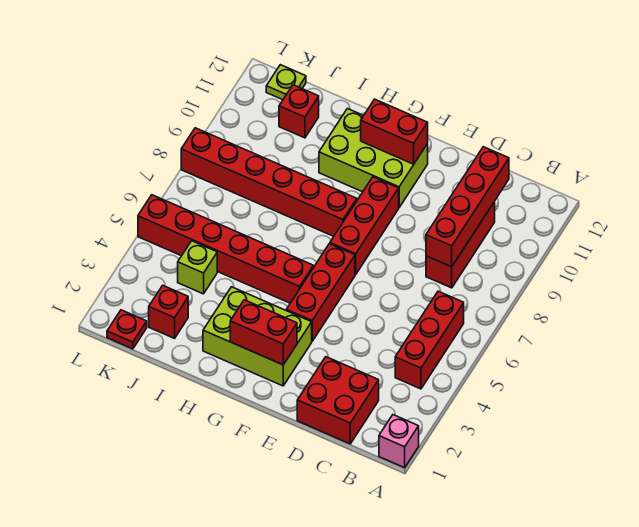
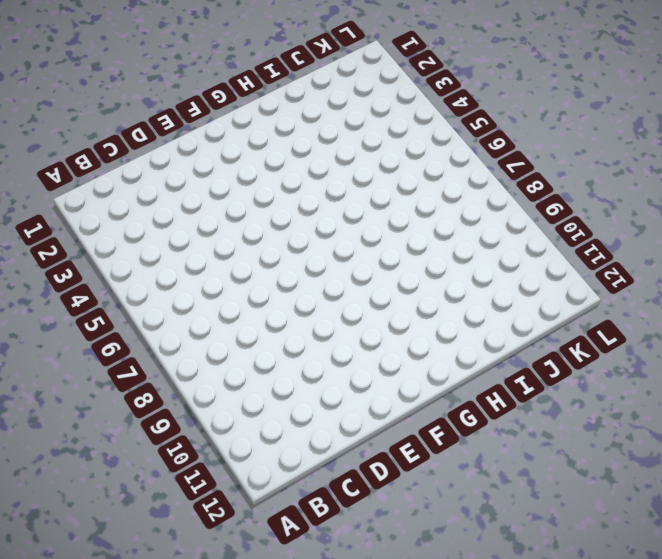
none -> pink brick A1 level 1
none -> red brick B4:B6 level 1
none -> red brick C1:D2 level 1

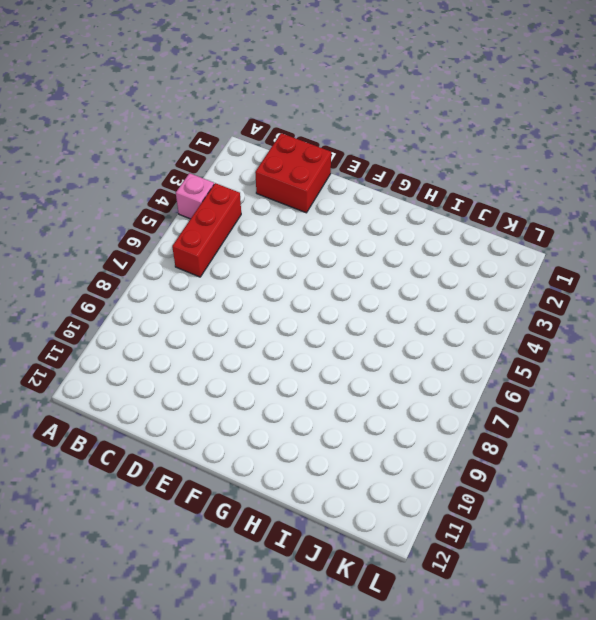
pink brick A4 level 1 -> pink brick A1 level 1
none -> red brick C8:C10 level 1
none -> lime brick F2:H3 level 1
none -> red brick F4:F6 level 1

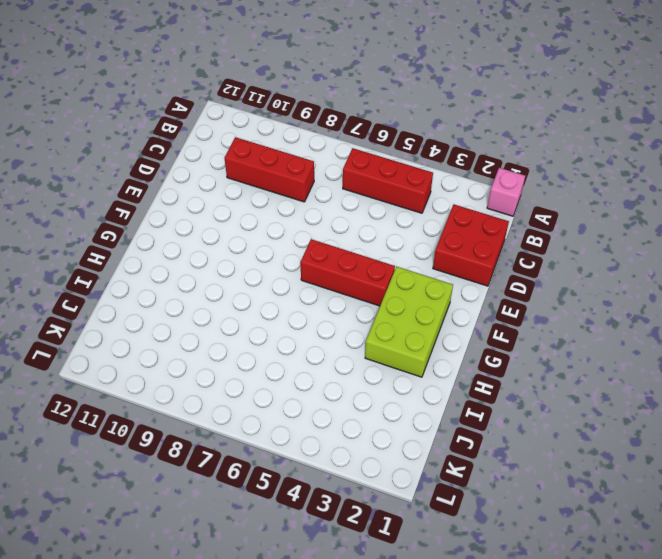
none -> red brick F7:F9 level 1
none -> lime brick F10:H11 level 1
none -> red brick G5:L5 level 1

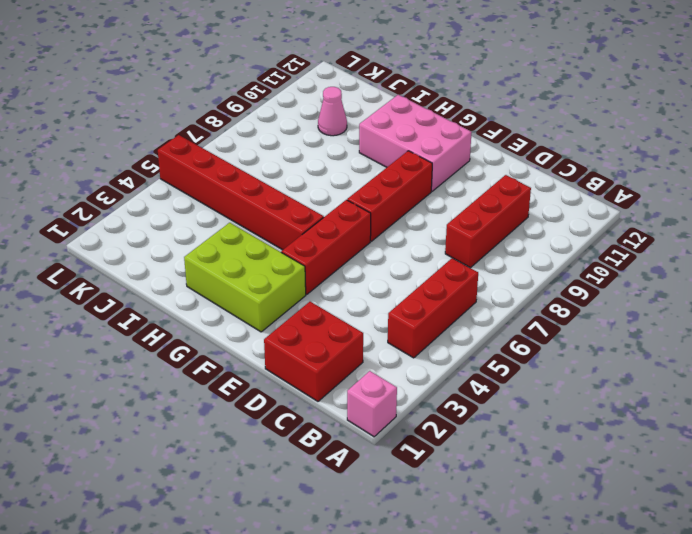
pink brick F10:H11 level 1 -> lime brick F10:H11 level 1
pink cone J10 level 1 -> none
none -> red brick G8:L8 level 1
none -> red brick J2 level 1
none -> lime brick J4 level 1

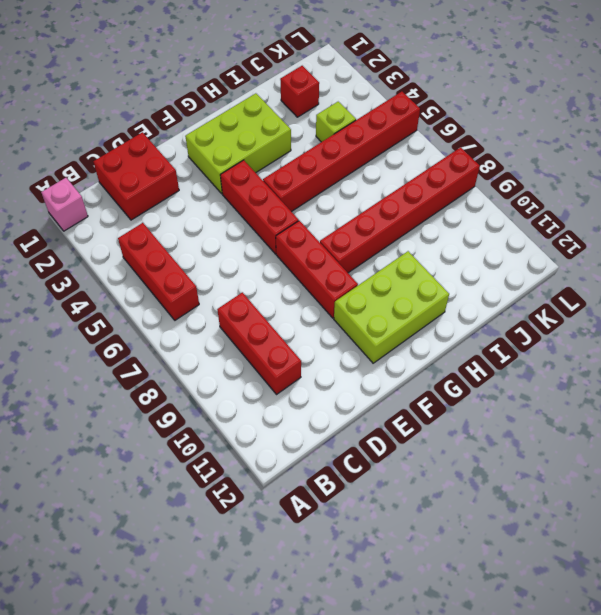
none -> red brick J11 level 1
none -> red plate K1 level 1
none -> lime plate K12 level 1

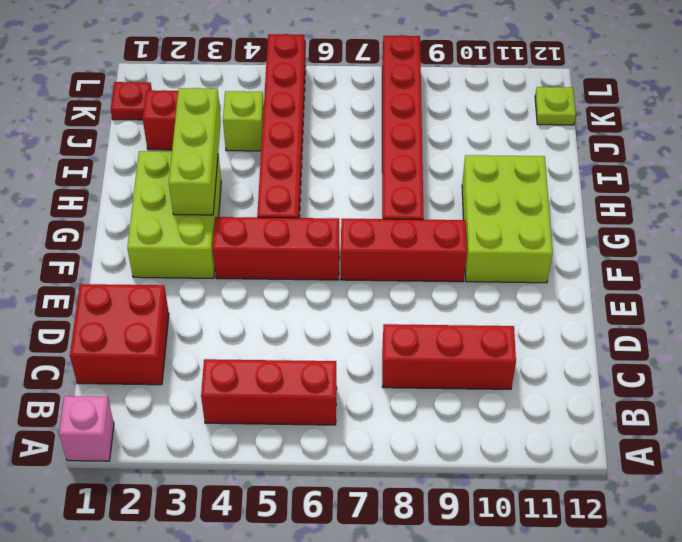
lime brick G3:I3 level 2 -> none
none -> red brick J11 level 1
none -> red brick C8:C11 level 2
none -> red brick F2:G2 level 2

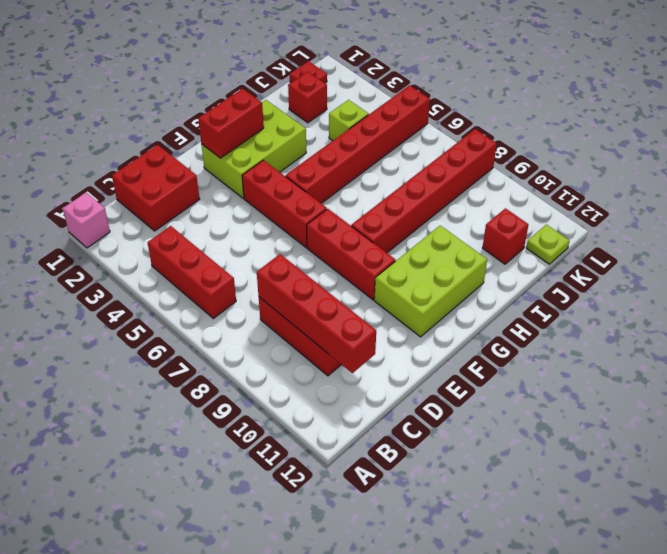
none -> red brick F11:G11 level 2

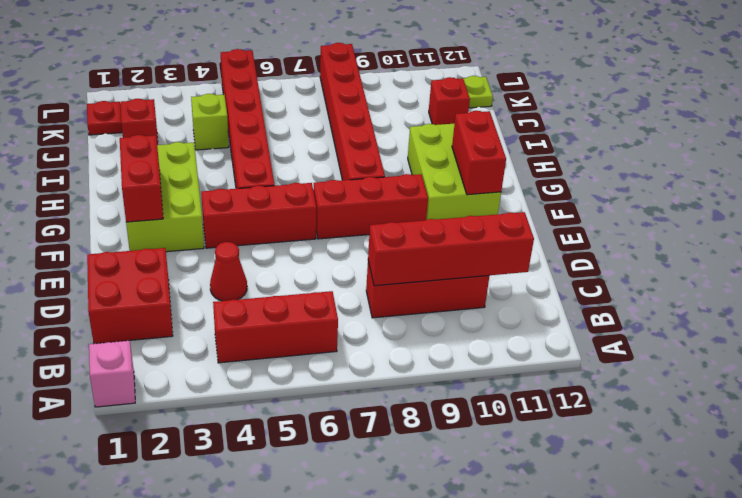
red cone D4 level 1 -> none

